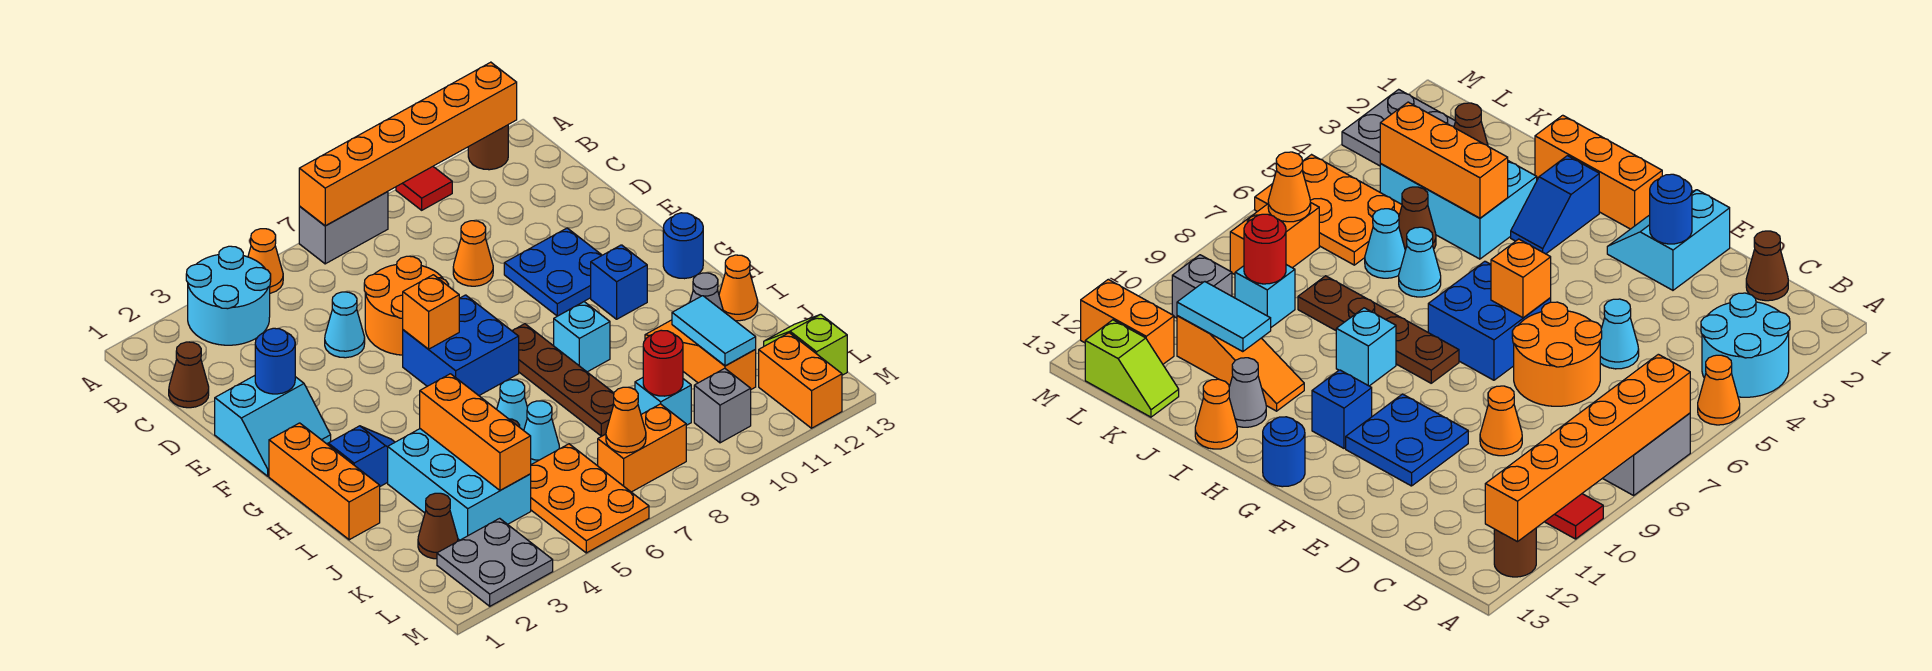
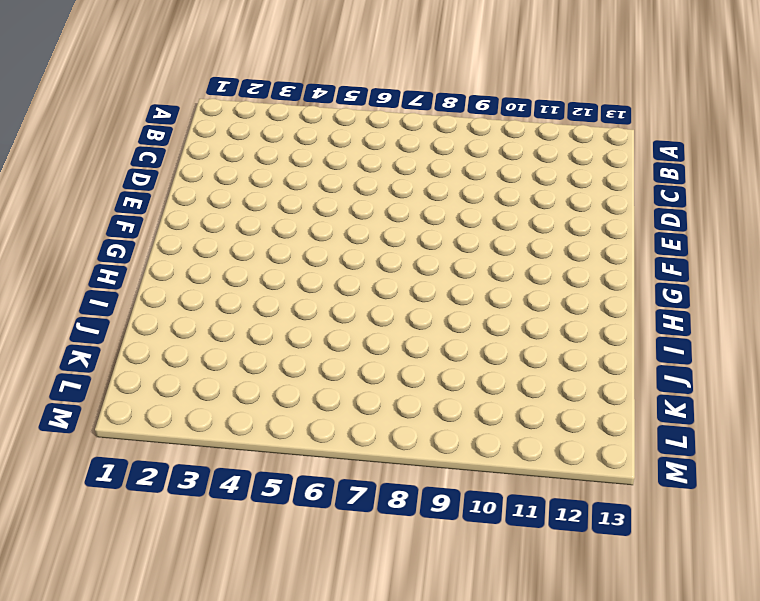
none -> cyan round brick A3:B4 level 1
none -> orange cone A5 level 1
none -> grey brick A7:A8 level 1
none -> red tile A10 level 1

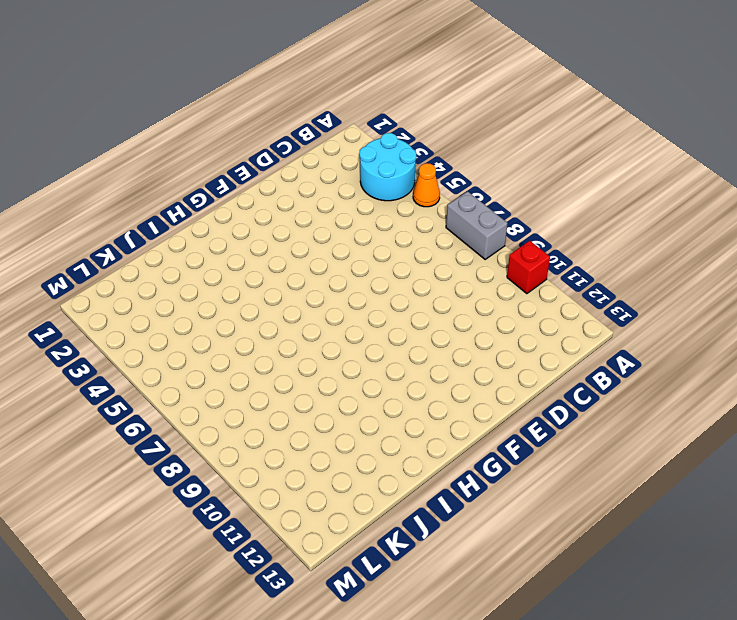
red brick A10 level 1 -> red tile A10 level 1
none -> brown round brick A12 level 1
none -> brown cone C1 level 1
none -> cyan cone D5 level 1
none -> orange round brick D6:E7 level 1

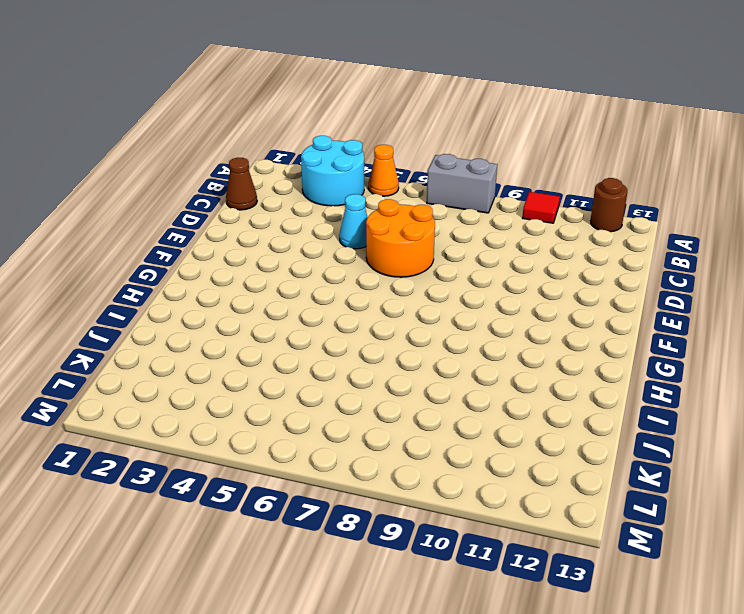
none -> orange cone D9 level 1
none -> cyan slope E1:F2 level 1 top E
none -> blue plate E10:F11 level 1
none -> blue brick F6:G7 level 1

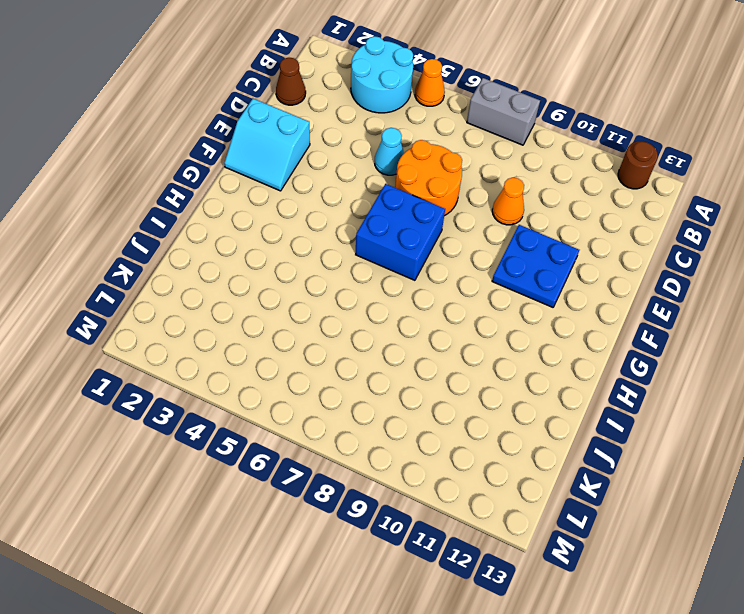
none -> red tile A10 level 1
none -> orange brick G1:I1 level 1
none -> brown plate G8:J8 level 1
none -> blue brick G11 level 1

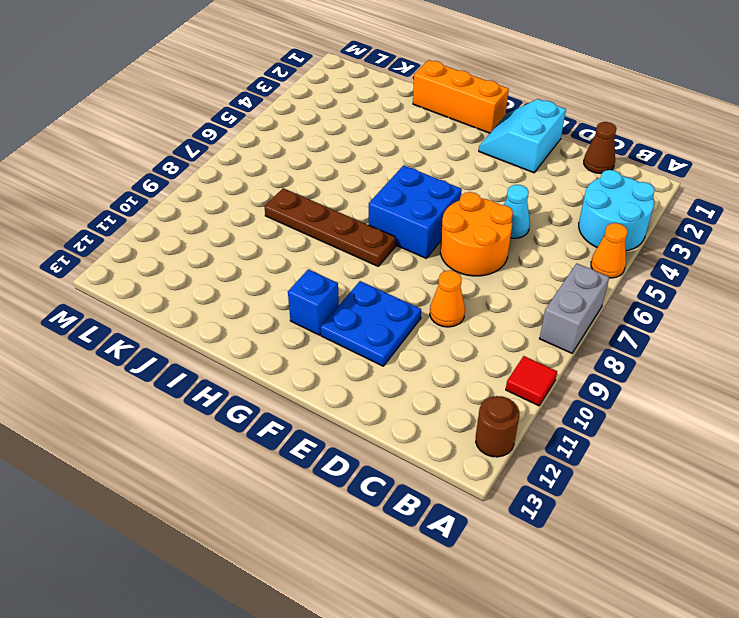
none -> blue round brick G13 level 1
none -> blue slope H2:H3 level 1 top 2
none -> cyan brick H9 level 1
none -> cyan brick I3:K4 level 1

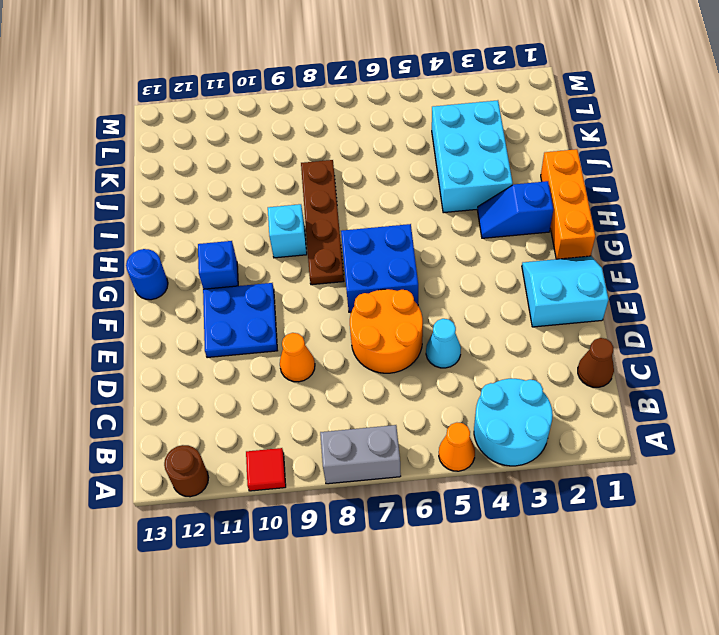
none -> cyan cone I6 level 1
none -> orange slope I11:K11 level 1 top K
none -> grey cone I12 level 1
none -> orange cone I13 level 1

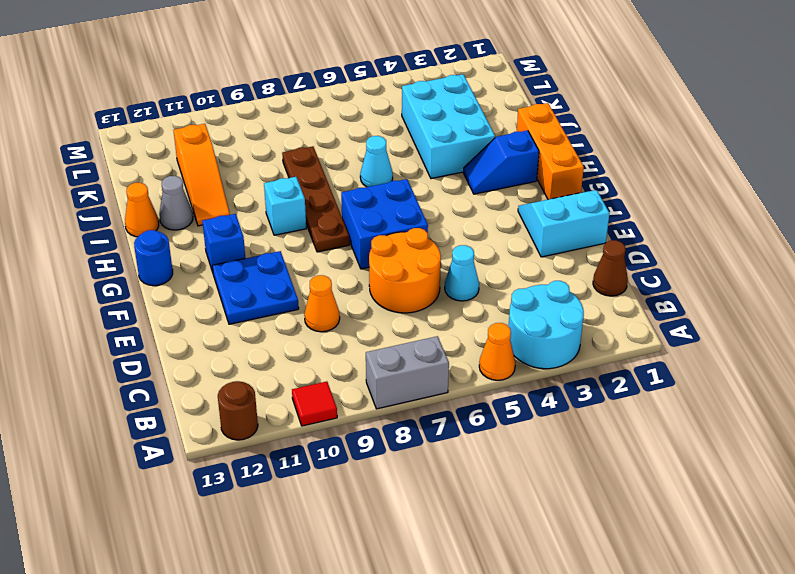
none -> brown cone J5 level 1
none -> cyan cone J6 level 1
none -> brown cone K2 level 1
none -> orange plate K5:M6 level 1

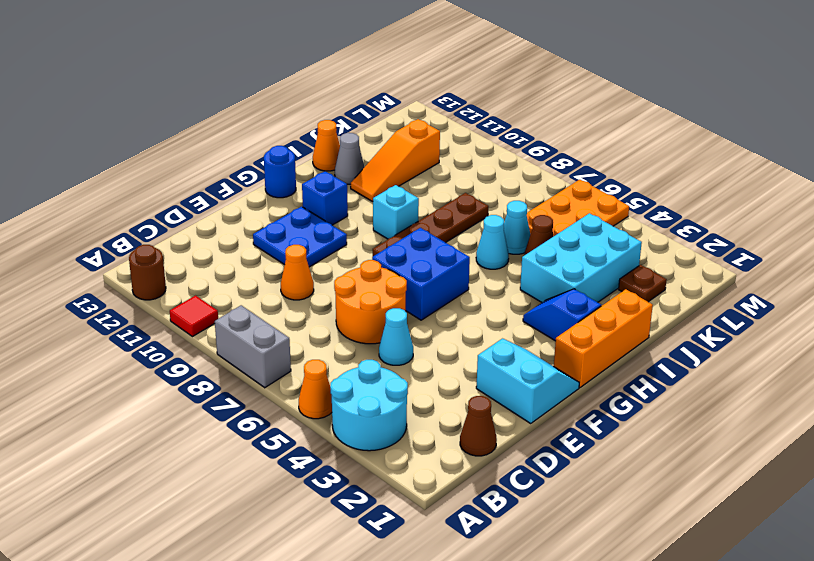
brown plate K2 level 1 -> brown cone K2 level 1
none -> cyan brick K9 level 1
none -> lime slope K13:L13 level 1 top L
none -> grey plate L2:M3 level 1
none -> orange brick L7:L8 level 1

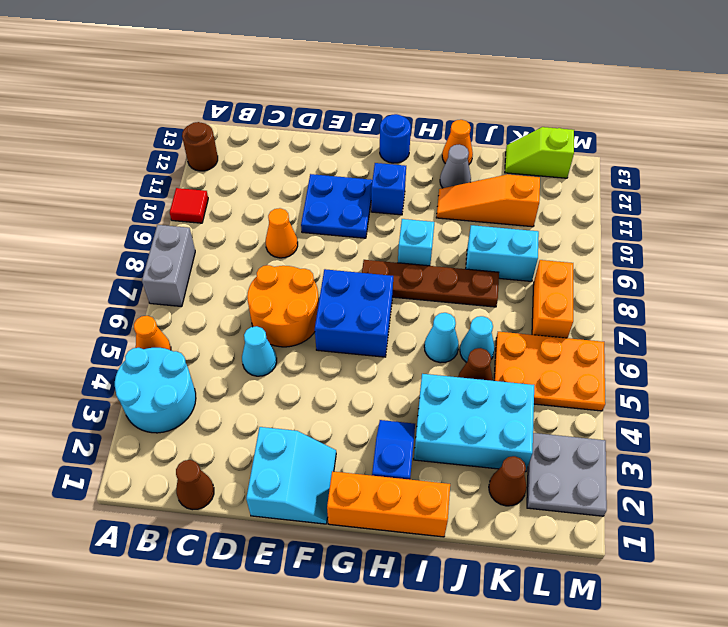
cyan brick J9:K9 level 1 -> cyan brick K9 level 1
none -> grey brick L10 level 1
none -> orange brick L12:M12 level 1
none -> orange brick A7:A12 level 2
none -> blue round brick E2 level 2

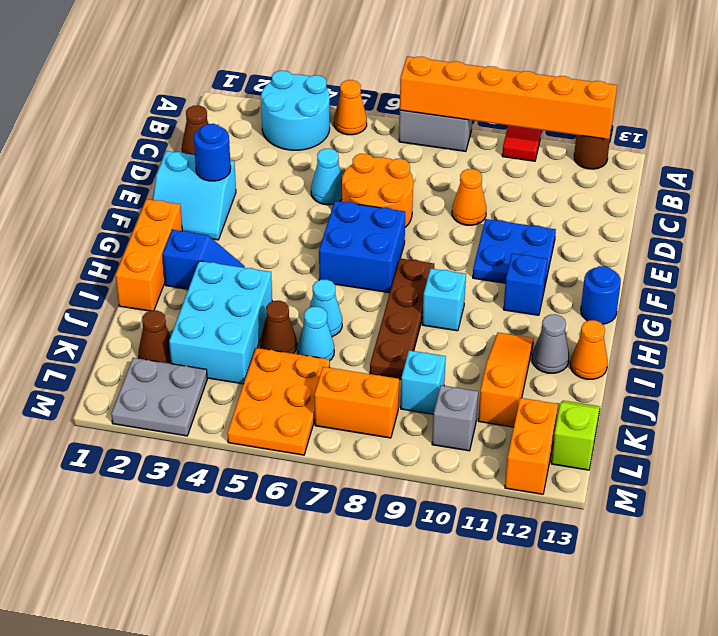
none -> orange brick F6 level 2
none -> orange brick I4:K4 level 2
none -> cyan tile J11:K11 level 2
none -> red round brick K9 level 2

